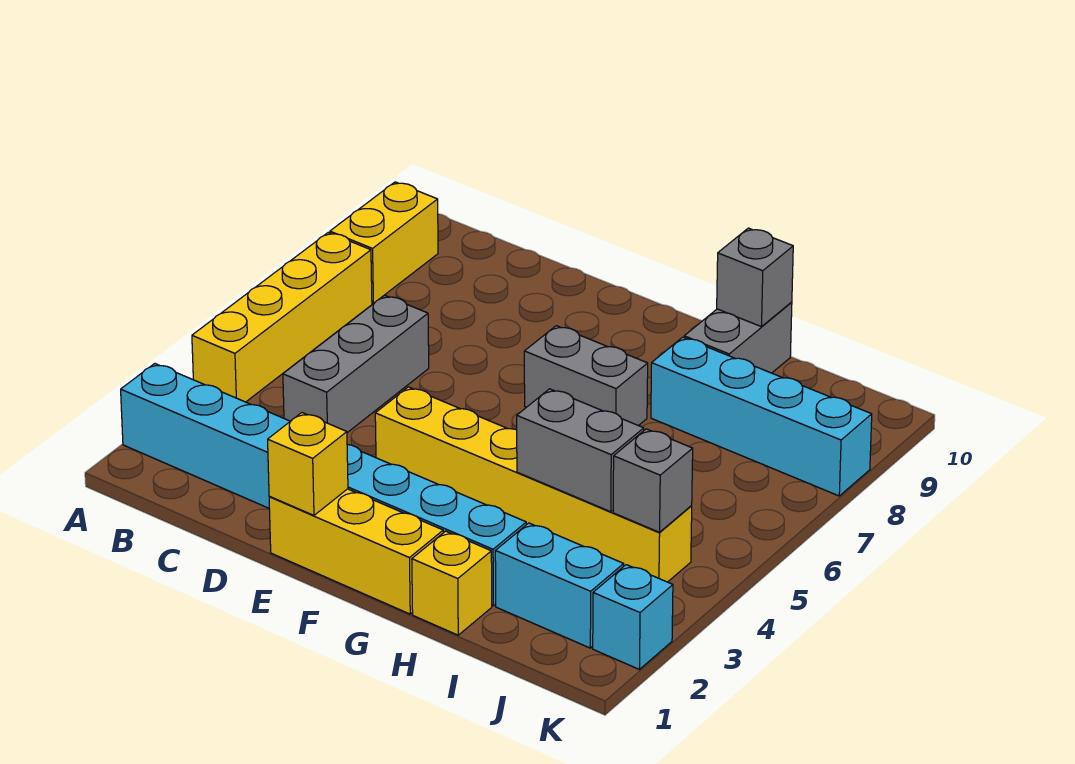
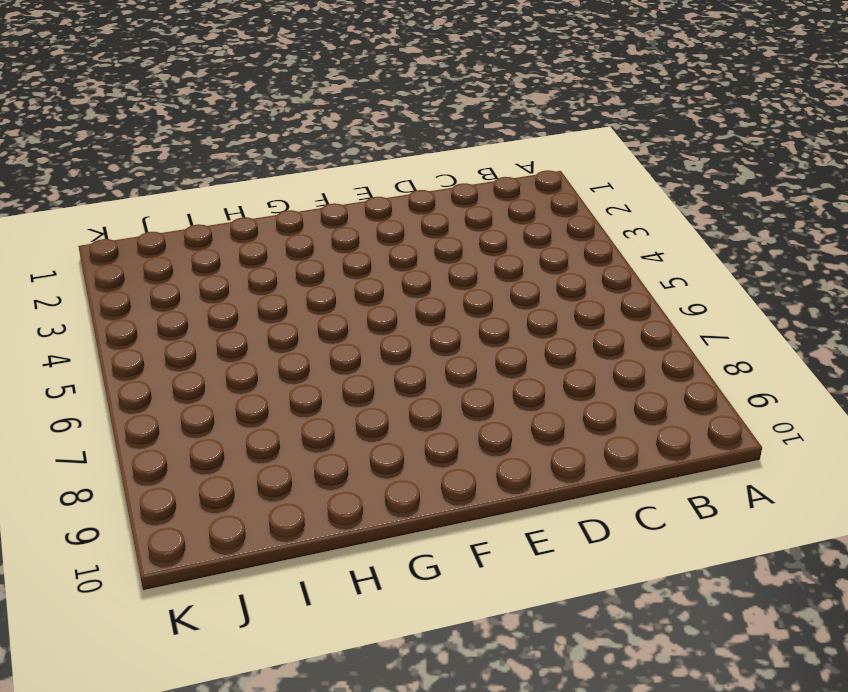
none -> cyan brick A2:H2 level 1
none -> yellow brick A4:A7 level 1
none -> yellow brick A8:A9 level 1

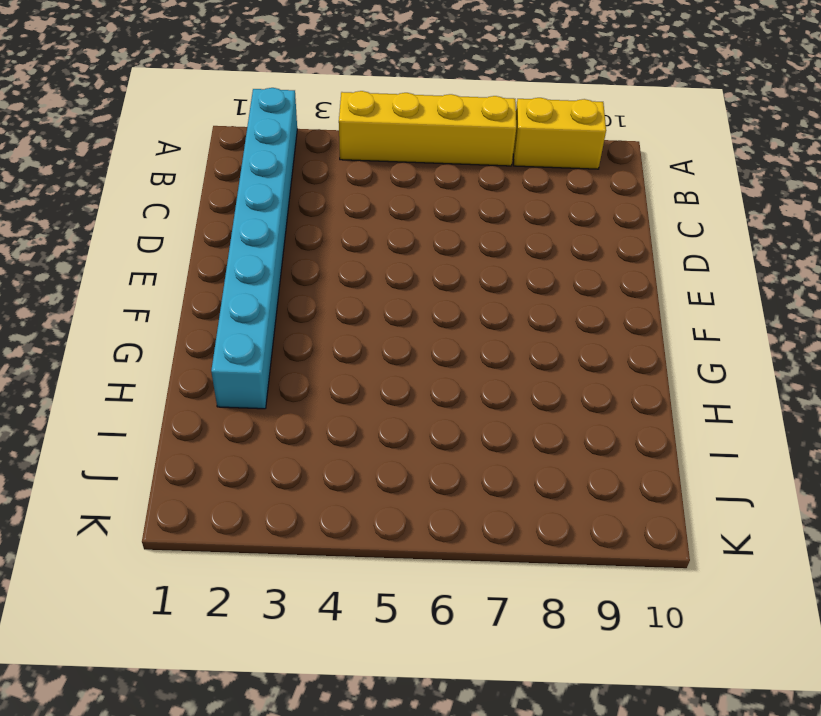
none -> grey brick C4:C6 level 1
none -> yellow brick E1:G1 level 1
none -> yellow brick E4:J4 level 1

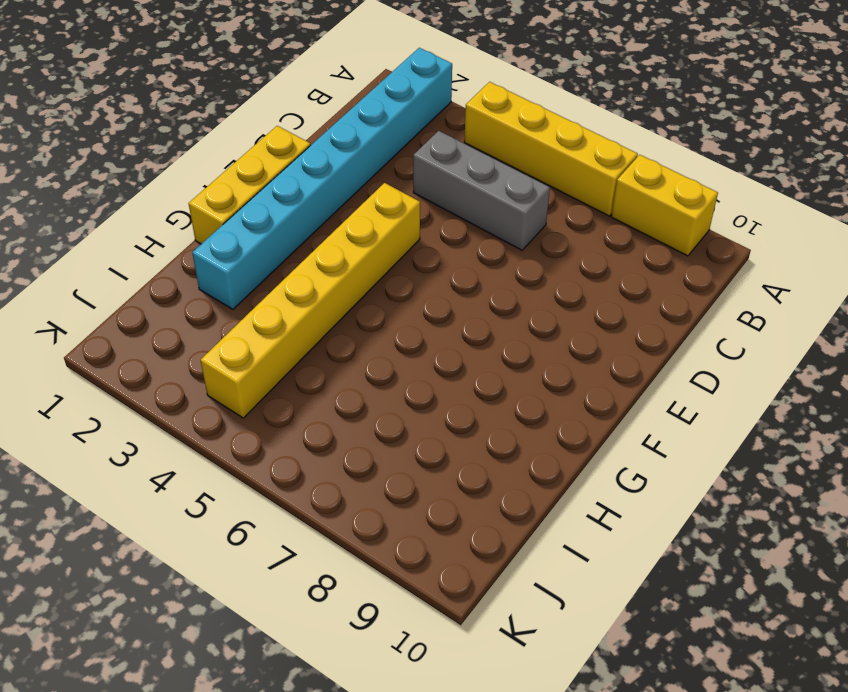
none -> grey brick F7:G7 level 1
none -> yellow brick H1 level 1
none -> cyan brick H8:K8 level 1

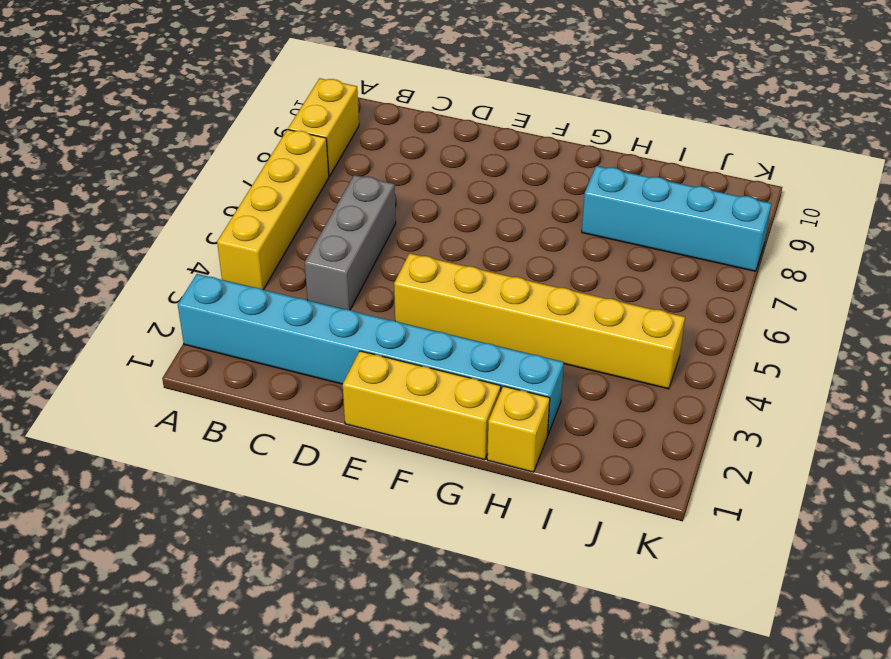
none -> grey brick F7:G7 level 1
none -> grey brick H9:H10 level 1
none -> cyan brick I2:J2 level 1

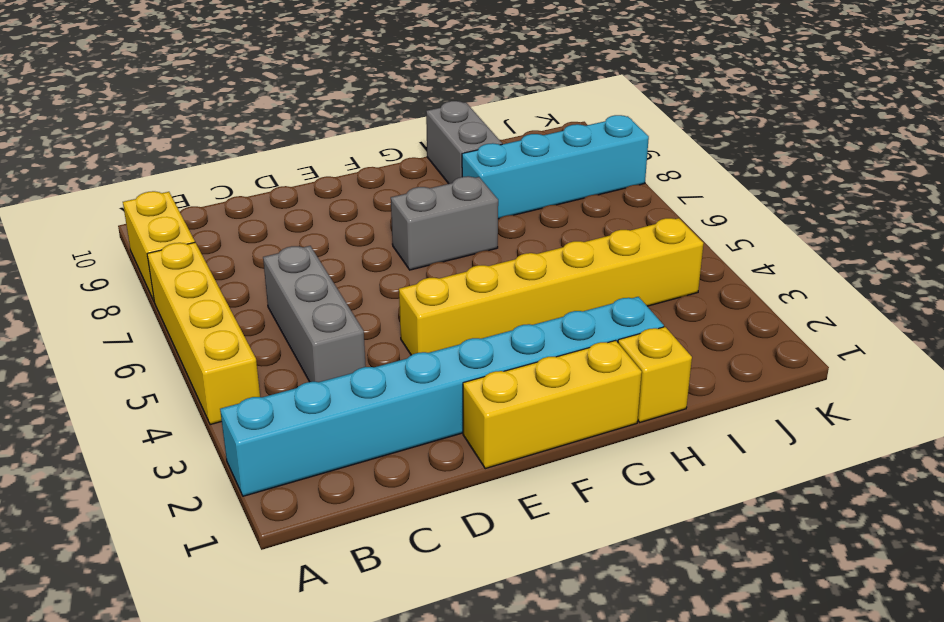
none -> cyan brick I2:J2 level 1
none -> cyan brick K2 level 1
none -> yellow brick E1 level 2

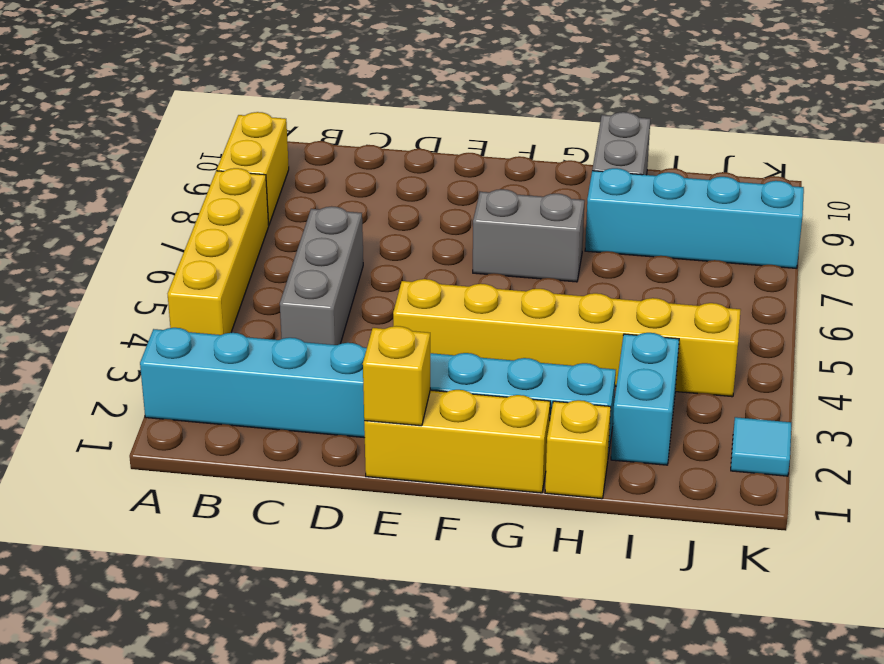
cyan brick I2:I3 level 1 -> cyan brick I2:J2 level 1
cyan tile K2 level 1 -> cyan brick K2 level 1
none -> grey brick H4:I4 level 2
none -> grey brick H10 level 2
none -> grey brick J4 level 2

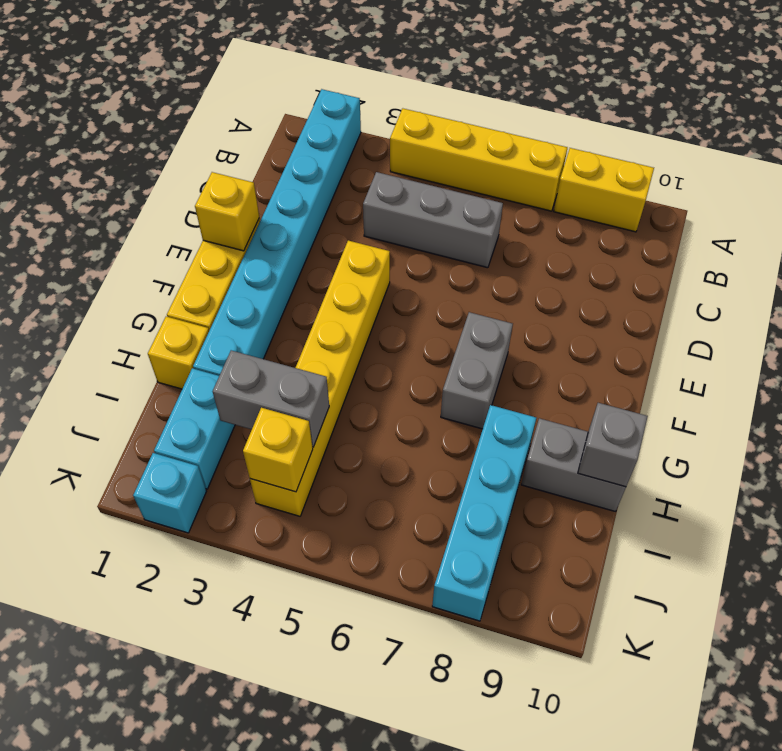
grey brick I3:I4 level 2 -> grey brick H4:I4 level 2
yellow brick J4 level 2 -> grey brick J4 level 2

